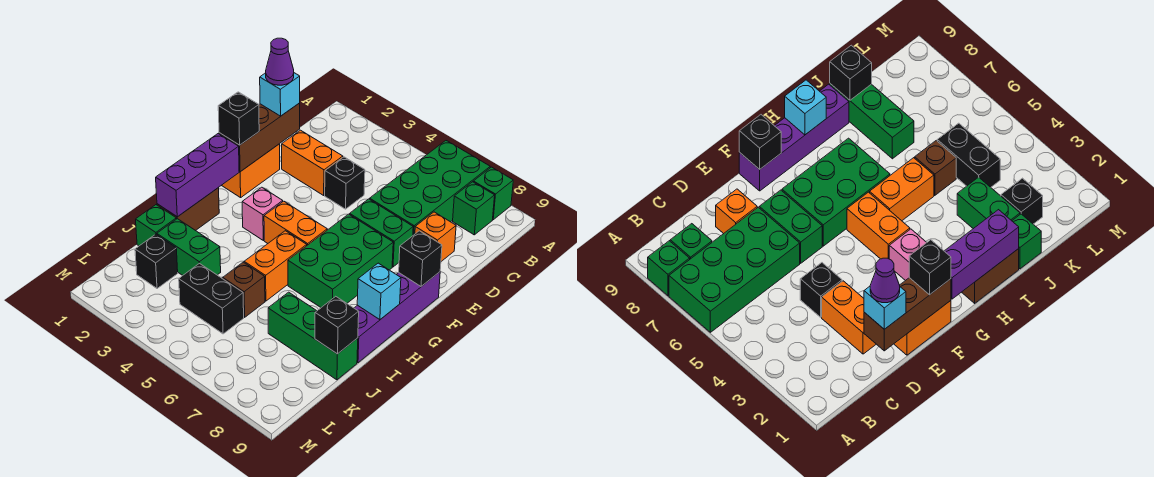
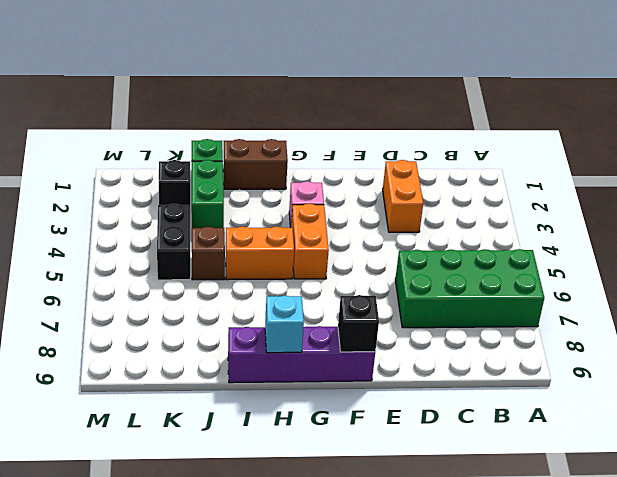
none -> green brick A8 level 1
none -> green brick B8 level 1
none -> black brick D4 level 1

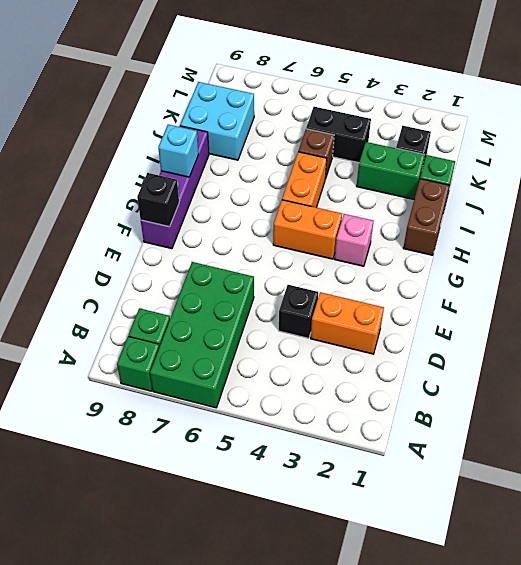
cyan brick J8:K9 level 1 -> green brick J7:J9 level 1
none -> orange brick D8 level 1
none -> orange brick E1:F1 level 1
none -> green brick E6:E7 level 1

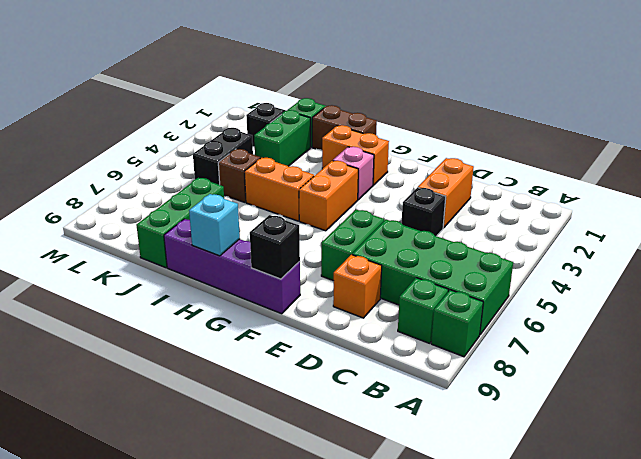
orange brick G2:H2 level 1 -> orange brick E1:F1 level 1
none -> green brick F6:H7 level 1
none -> brown brick D1:F1 level 2
none -> purple brick G1:I1 level 2

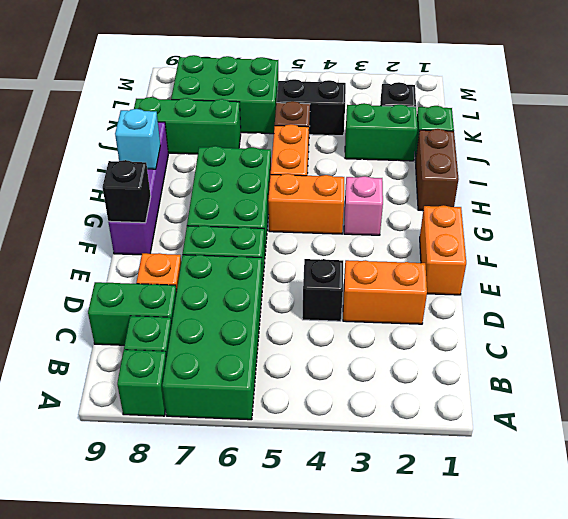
green brick C8:C9 level 1 -> none
green brick K6:L8 level 1 -> none
none -> brown brick D1:F1 level 2
none -> purple brick G1:I1 level 2
none -> black brick J9 level 2

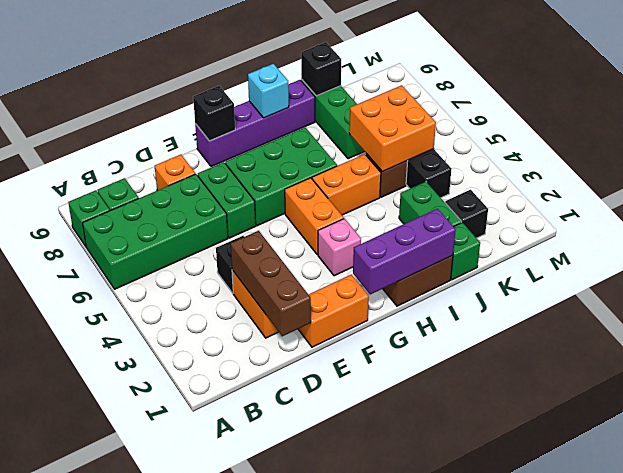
brown brick D1:D3 level 2 -> brown brick D1:F1 level 2
orange brick J5:K6 level 2 -> none
none -> cyan brick D1 level 3
none -> black brick F1 level 3
none -> purple cone D1 level 4

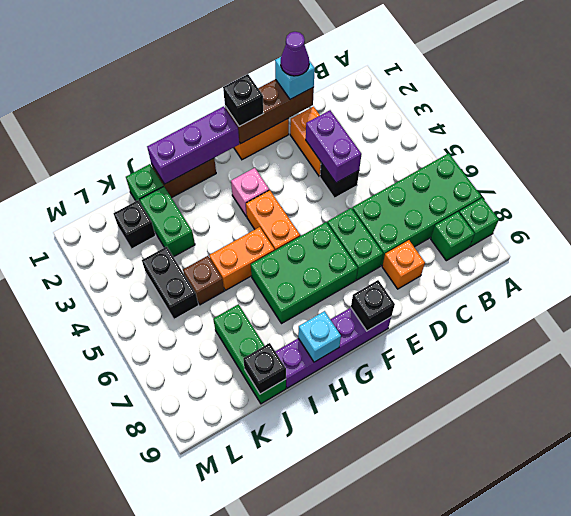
purple brick D3:D4 level 2 -> none

